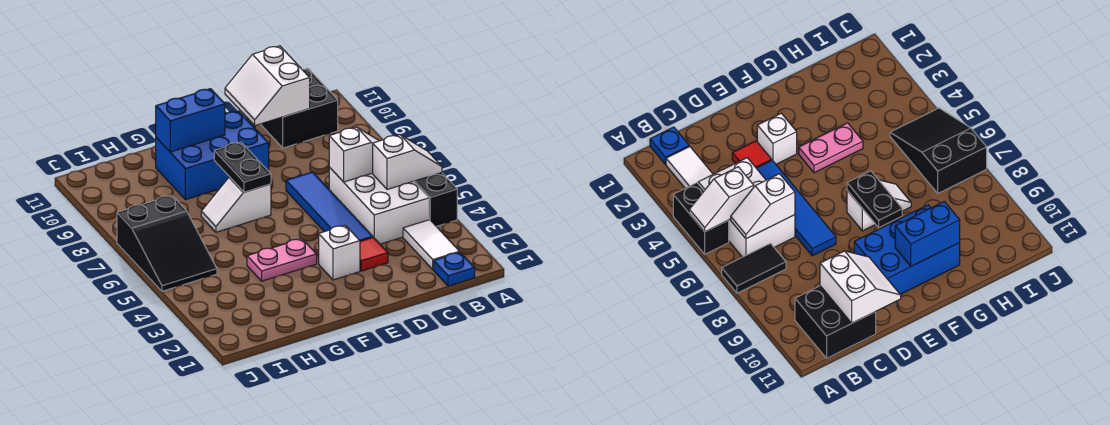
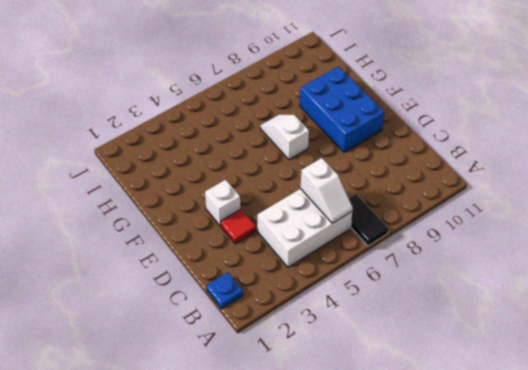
none -> black brick A4:A5 level 1
none -> white tile B2:B3 level 1
none -> black brick B10:C11 level 1

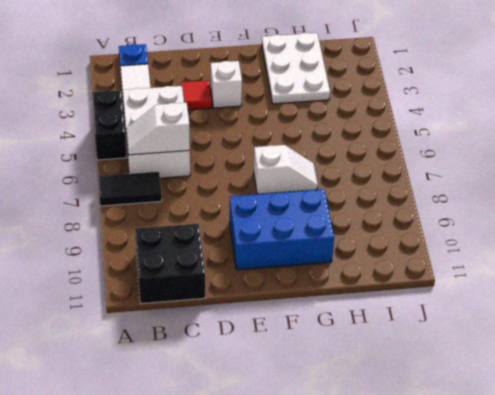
white plate G1:H3 level 1 -> none
none -> blue tile D4:D7 level 1
none -> pink plate F4:G4 level 1
none -> black slope I5:J7 level 1 top 7

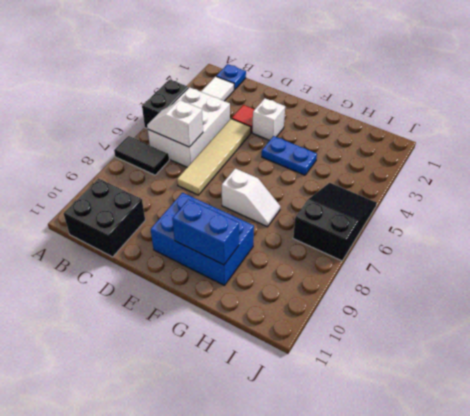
tan tile D4:D7 level 1 -> blue tile D4:D7 level 1
blue plate F4:G4 level 1 -> pink plate F4:G4 level 1
none -> white slope A5:B5 level 2 top B
none -> white slope C10:D11 level 2 top C
none -> black plate F7:F8 level 2

